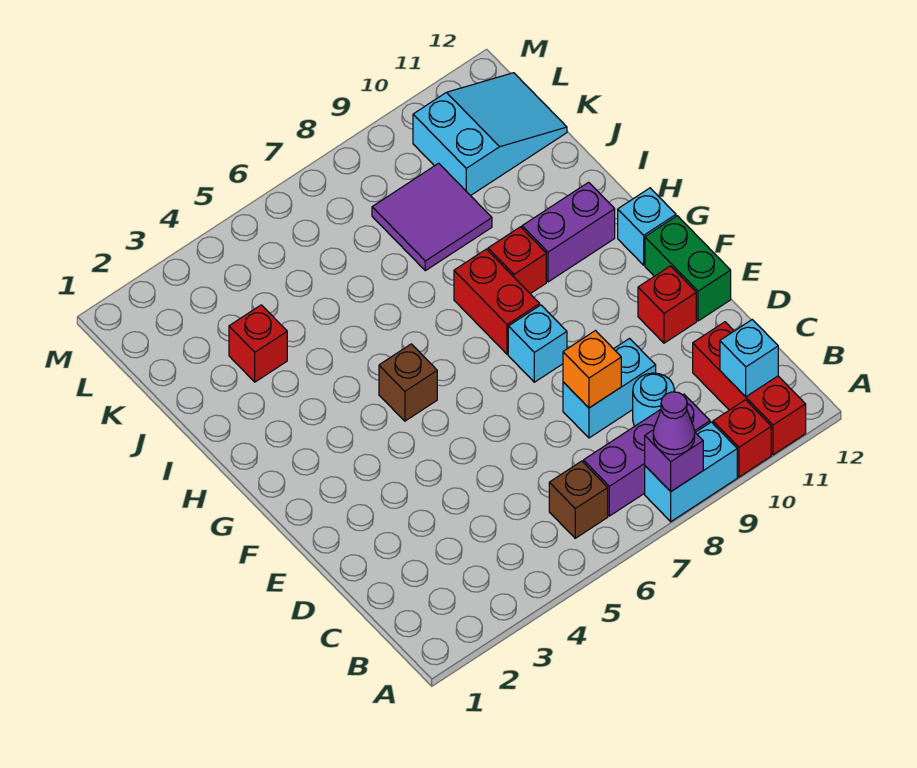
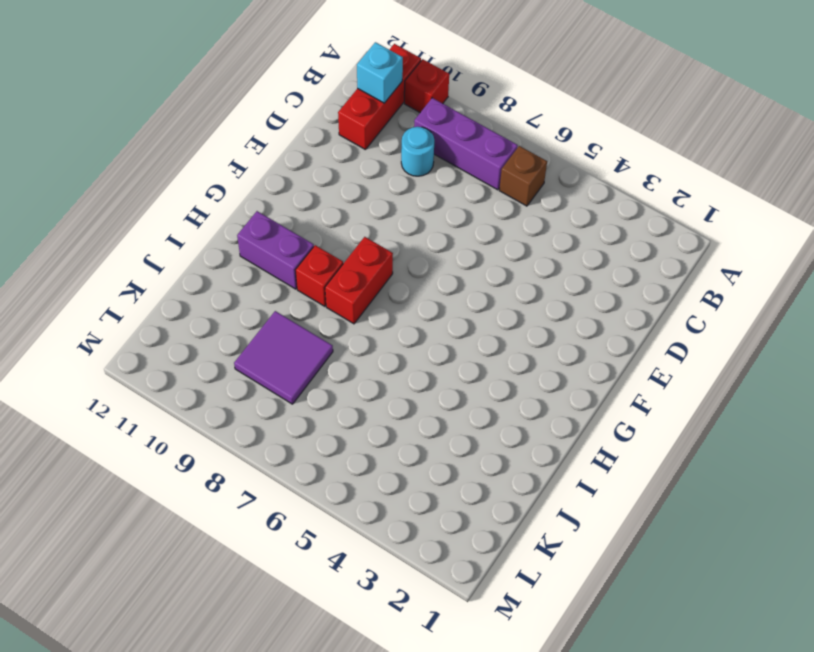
none -> cyan brick A8:A9 level 1
none -> cyan brick D8:D9 level 1
none -> red brick E11 level 1

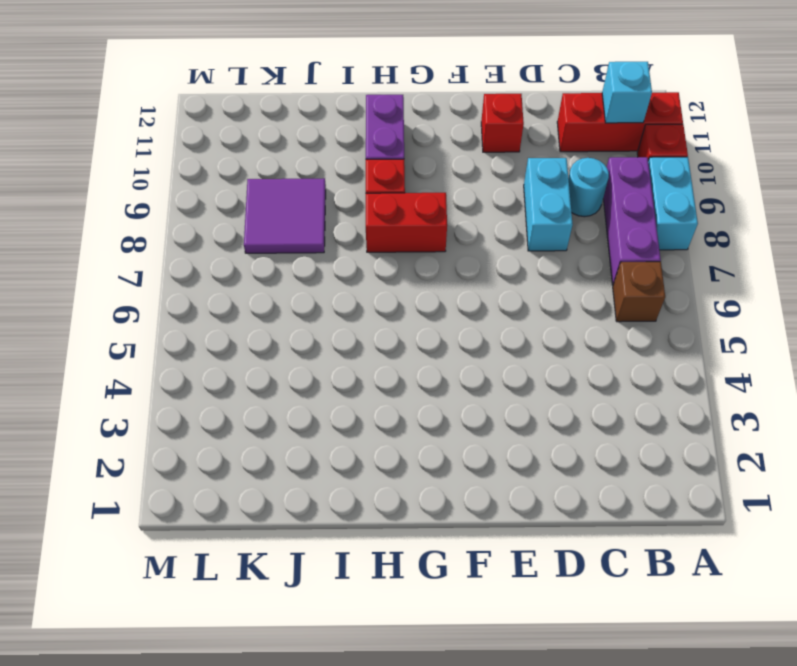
none -> green brick E12:F12 level 1
none -> cyan brick F8 level 1
none -> brown brick G5 level 1

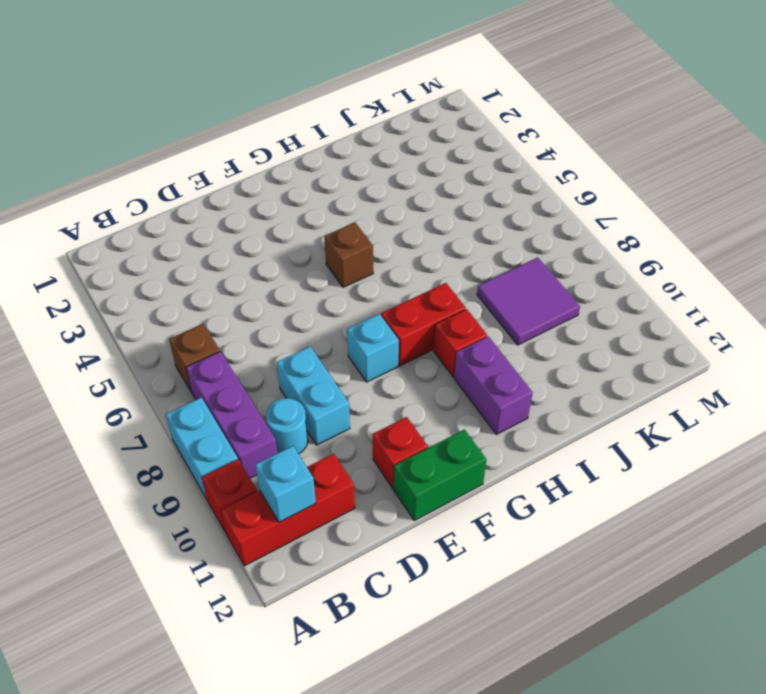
none -> cyan brick G12 level 1
none -> red brick J3 level 1
none -> cyan slope K10:L12 level 1 top 10

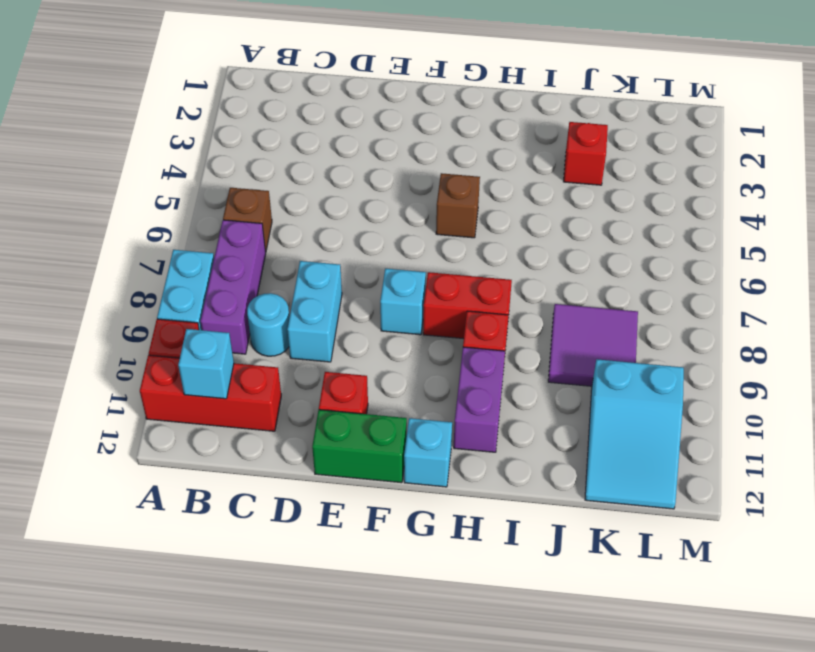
none -> purple brick A8 level 2
none -> orange brick D8 level 2
none -> purple cone A8 level 3

